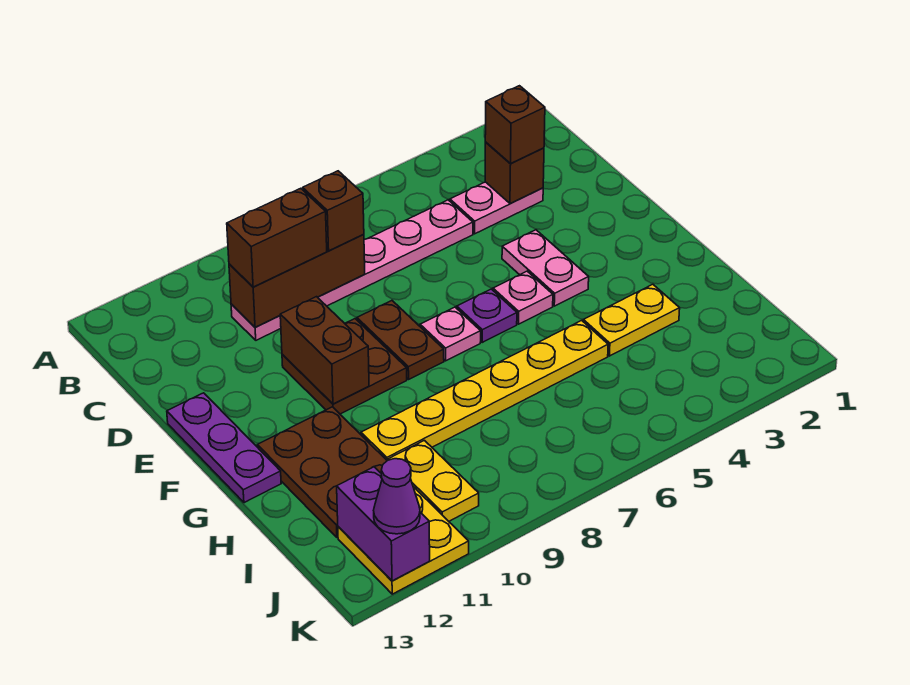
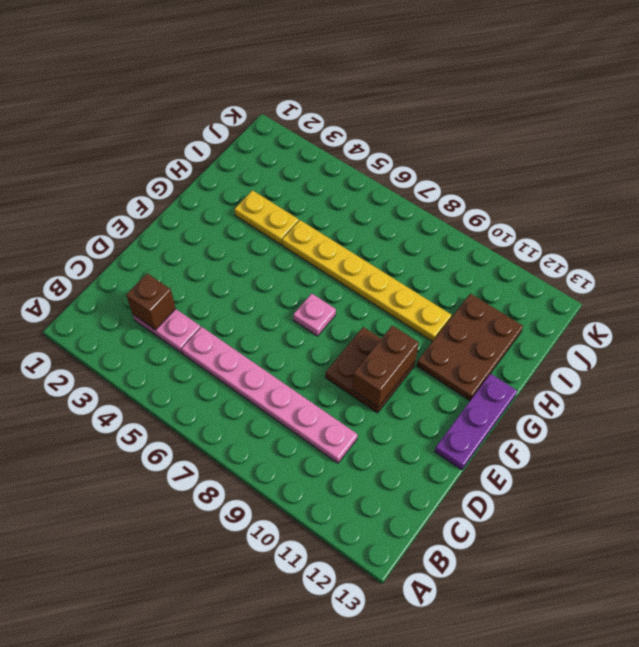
none -> pink plate E4:F4 level 1
none -> brown plate E8:F8 level 1
none -> pink plate F5 level 1

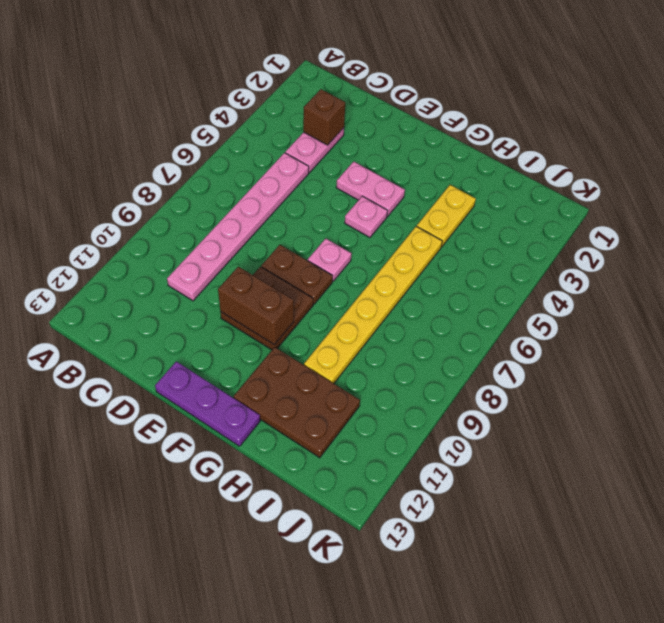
none -> purple plate F6 level 1
none -> yellow plate I10:J10 level 1
none -> yellow plate J11:K12 level 1

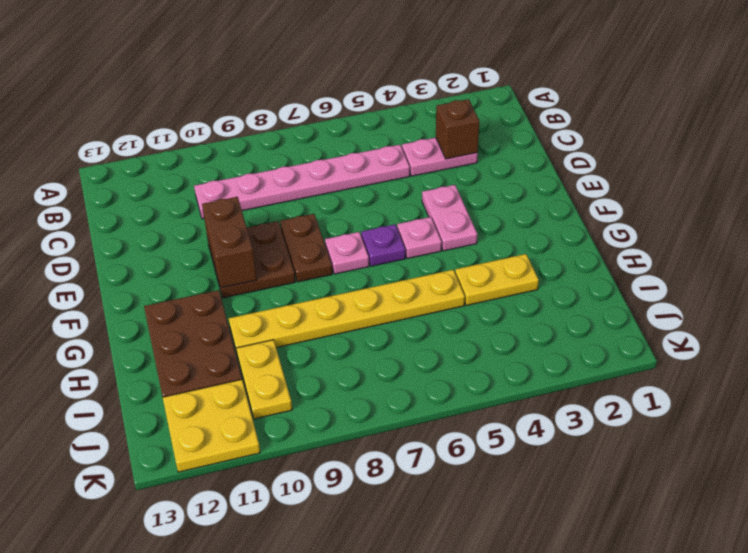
none -> purple plate E13:G13 level 1
none -> brown brick C8:C10 level 2
none -> purple brick J12:K12 level 2

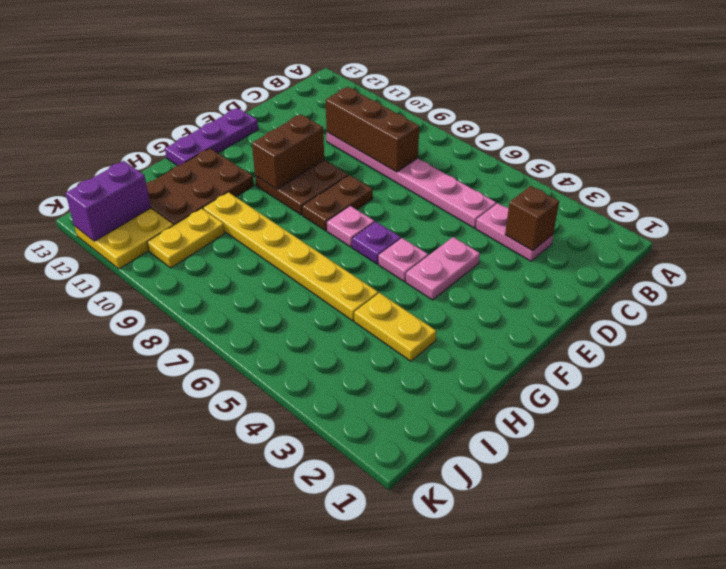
none -> brown brick C3 level 3
none -> brown brick C8 level 3
none -> brown brick C9:C10 level 3

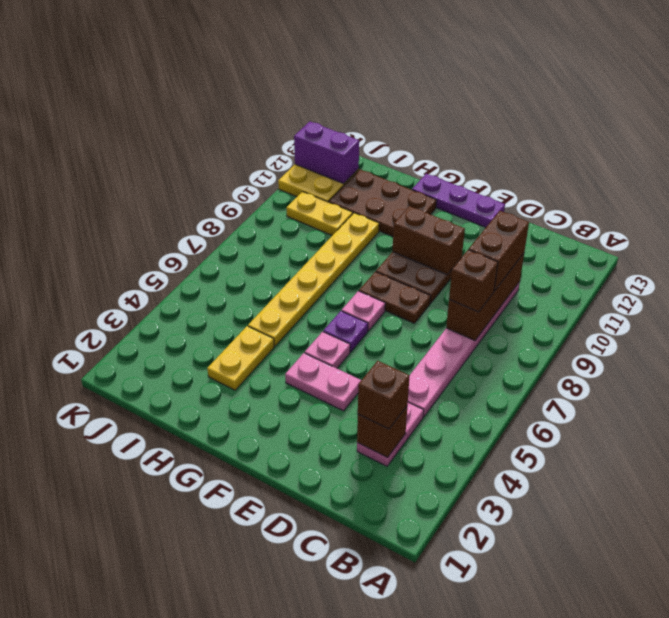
none -> purple cone K12 level 3

